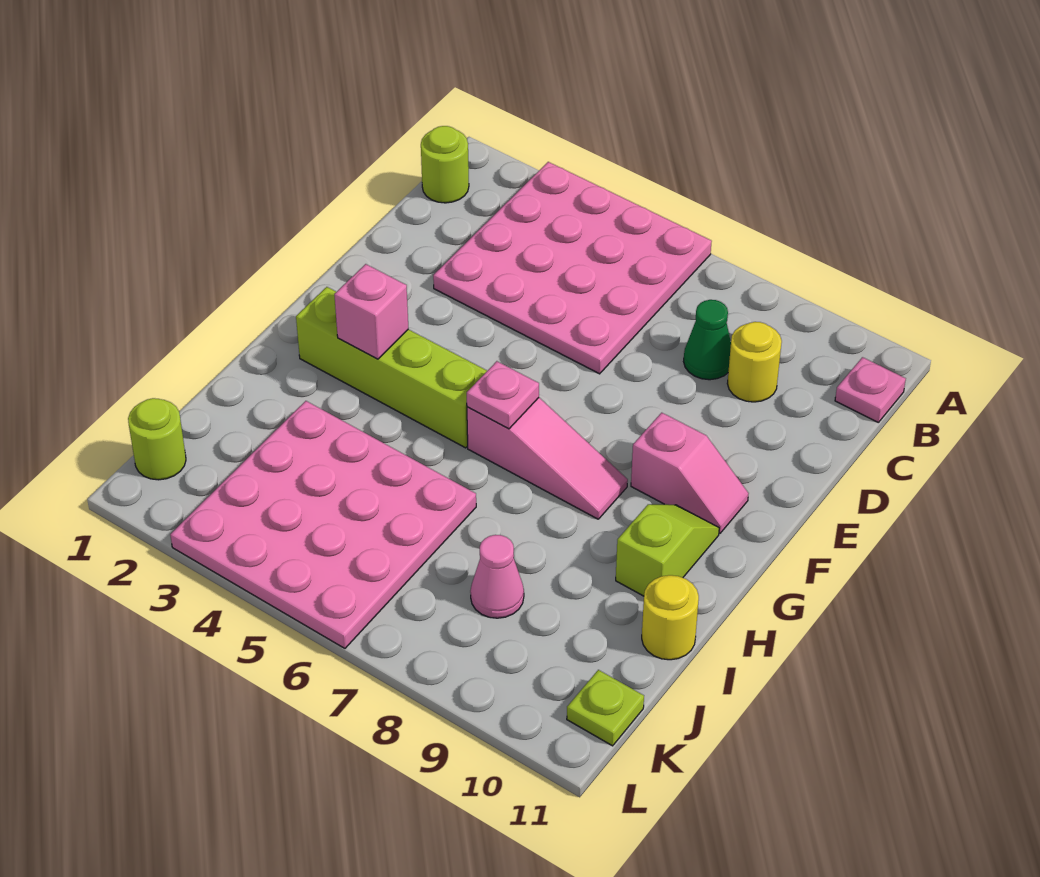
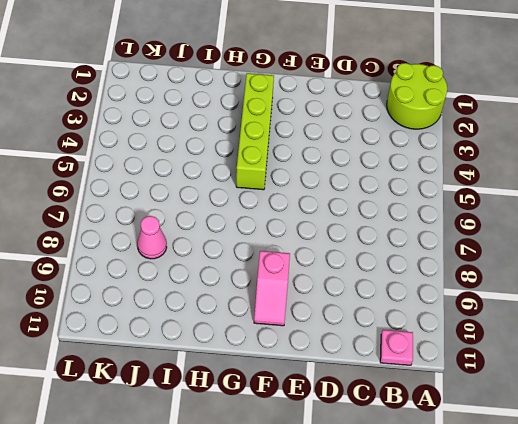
lime round brick A1:B2 level 1 -> lime round brick B1 level 1
none -> pink plate A3:D6 level 1
none -> green cone C8 level 1
none -> yellow round brick C9 level 1

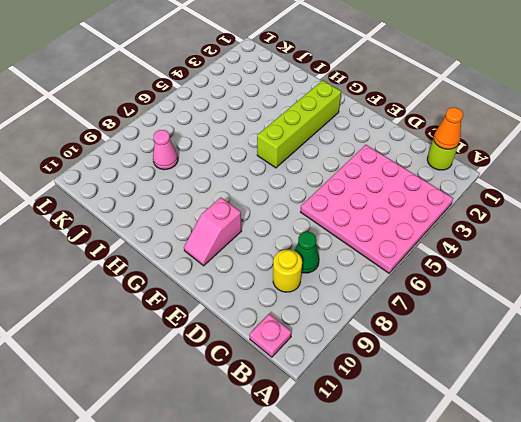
orange cone B1 level 2 -> none
none -> pink slope G6:G8 level 1 top 6
none -> lime slope G10:H10 level 1 top H
none -> pink plate I3:L6 level 1

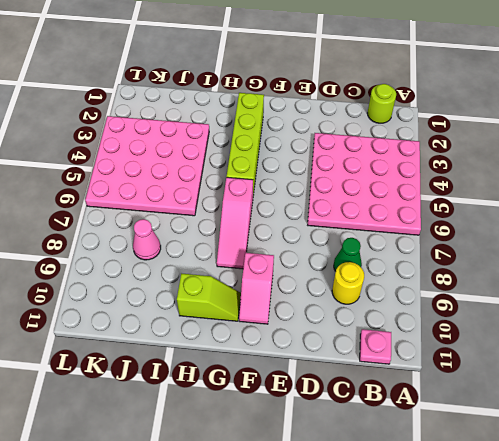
none -> yellow round brick I11 level 1
none -> lime round brick K1 level 1
none -> lime plate K11 level 1

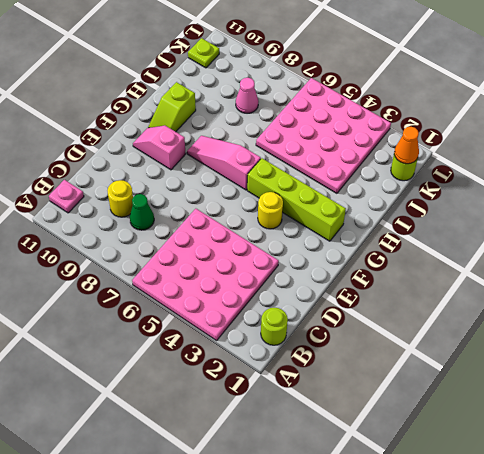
yellow round brick F4 level 1 -> yellow round brick I11 level 1
orange cone K1 level 2 -> none
none -> pink brick G3 level 2
none -> pink plate G6 level 2

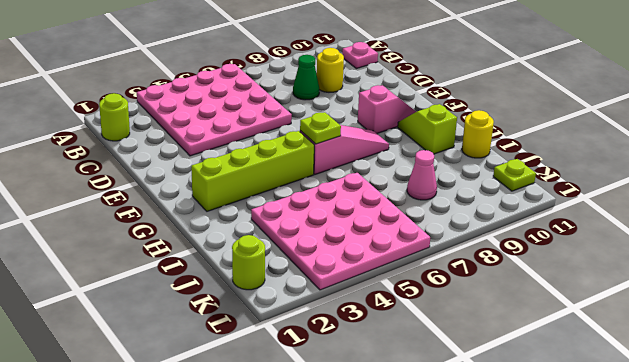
lime plate G6 level 2 -> pink plate G6 level 2
none -> pink brick G3 level 2

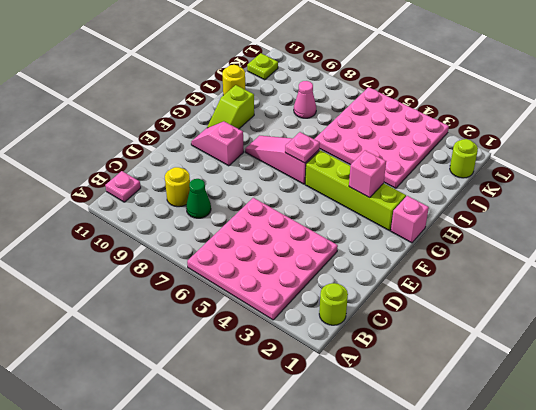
pink brick G1 level 1 -> none

